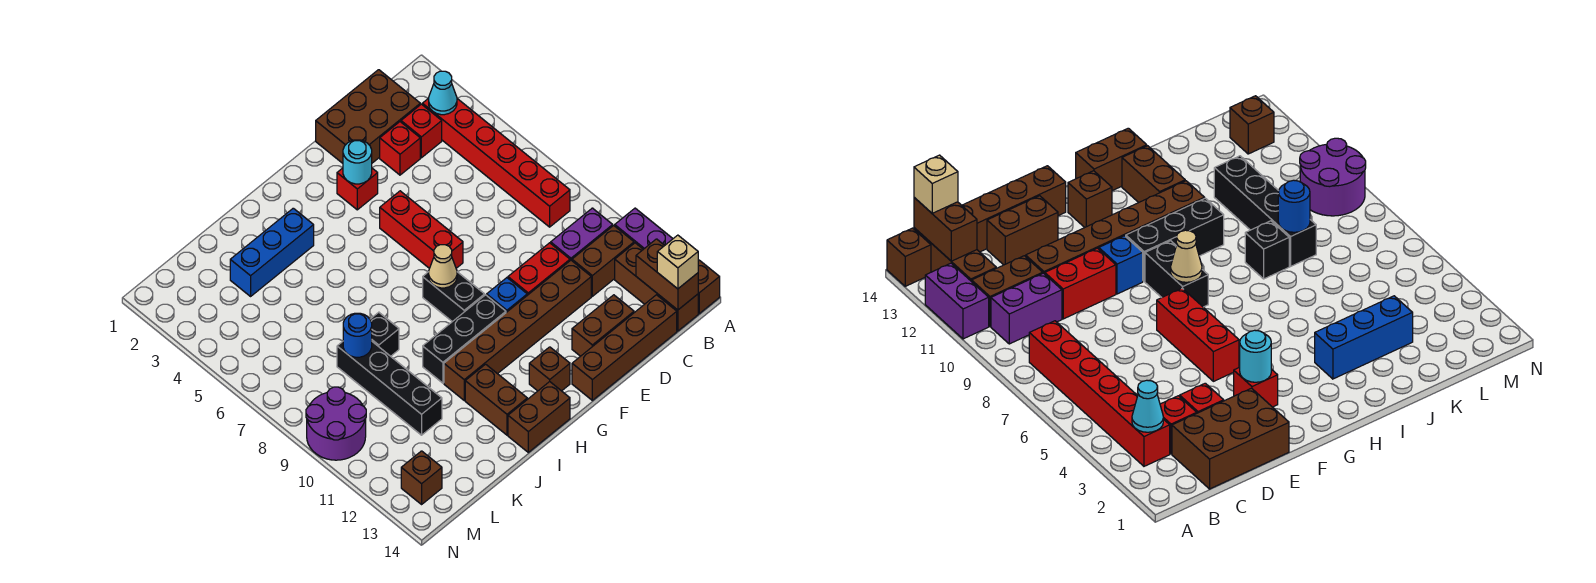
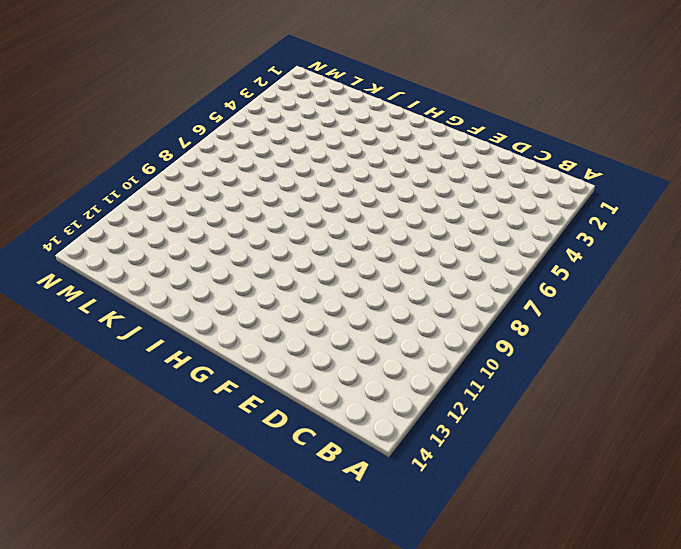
none -> purple brick A11:A12 level 1
none -> brown brick A14 level 1
none -> red brick B3:B8 level 1
none -> purple brick B10:C10 level 1

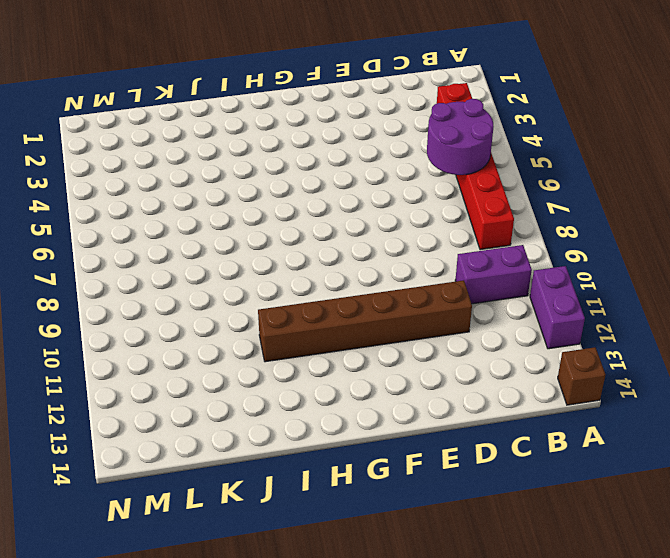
purple round brick B5:C6 level 2 -> purple round brick M9:N10 level 1
none -> brown brick B11:C11 level 1
none -> brown brick B12:B14 level 1
none -> brown brick C1:E2 level 1
none -> red brick C3 level 1

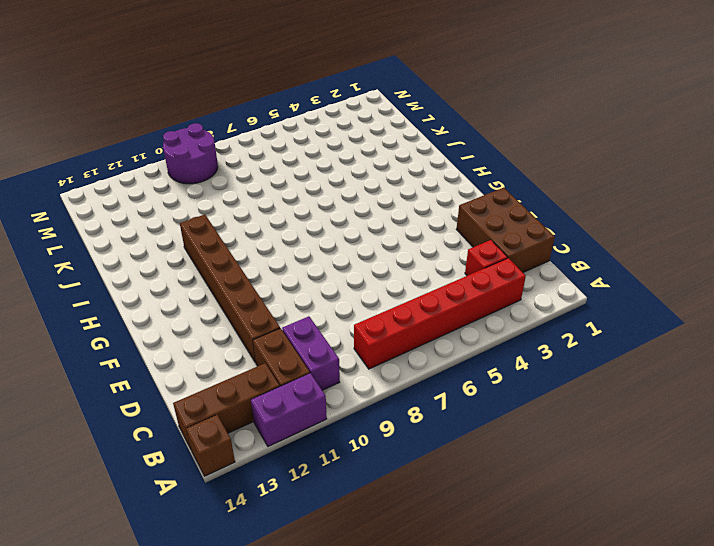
none -> brown brick C14:F14 level 1
none -> red brick D3 level 1
none -> red brick D10:E10 level 1
none -> brown brick D13:E13 level 1

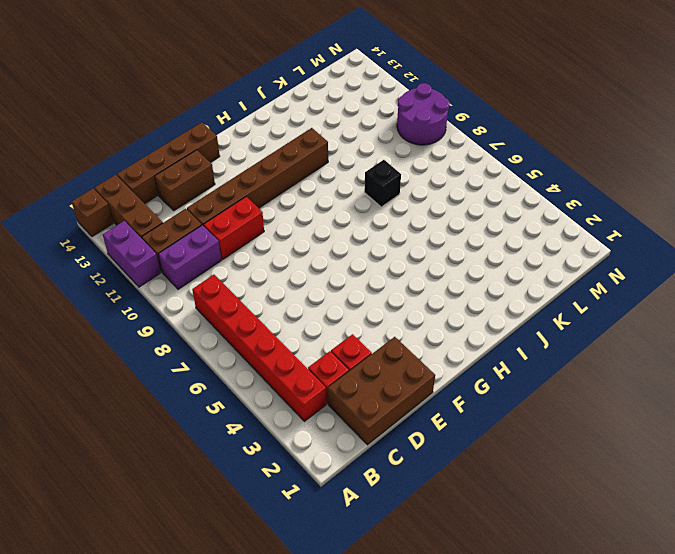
none -> red brick F3 level 1
none -> red brick F5:F7 level 1
none -> blue brick F10 level 1
none -> black brick G8:G9 level 1

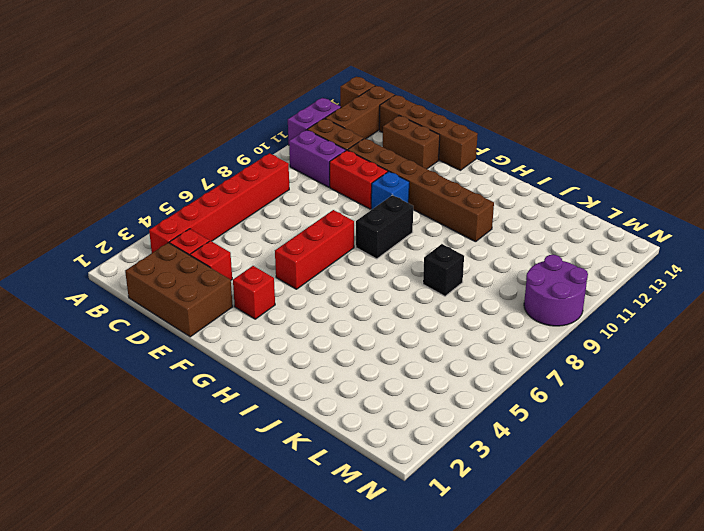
none -> black brick G10:I10 level 1
none -> brown brick G13 level 1
none -> brown brick H14:I14 level 1
none -> blue brick I3:K3 level 1

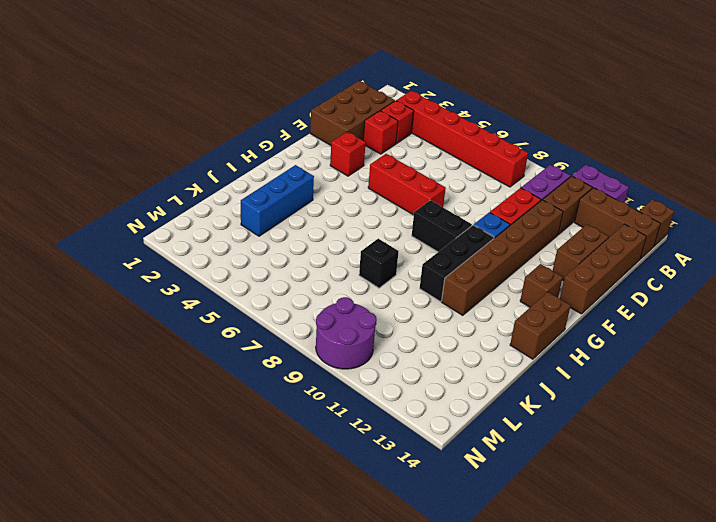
none -> brown brick I12:I13 level 1
none -> black brick K8:K11 level 1
none -> brown brick M13 level 1
none -> cyan cone B3 level 2

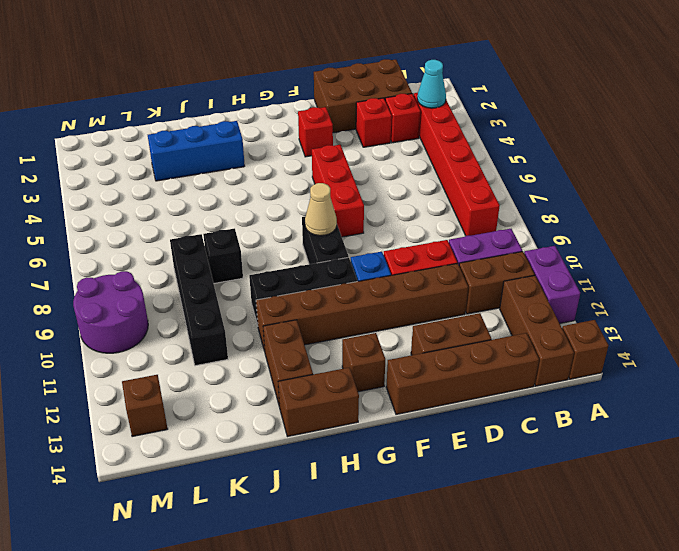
none -> brown brick B13:B14 level 2
none -> cyan round brick F3 level 2
none -> blue round brick K8 level 2
none -> tan brick B14 level 3

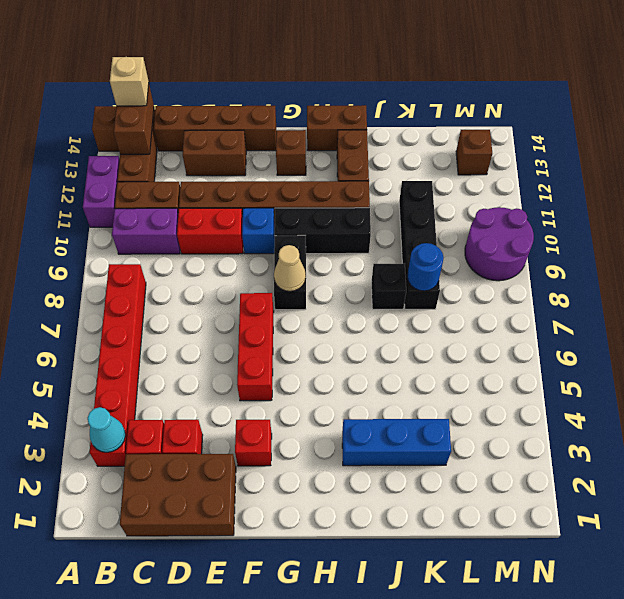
none -> cyan round brick F3 level 2

